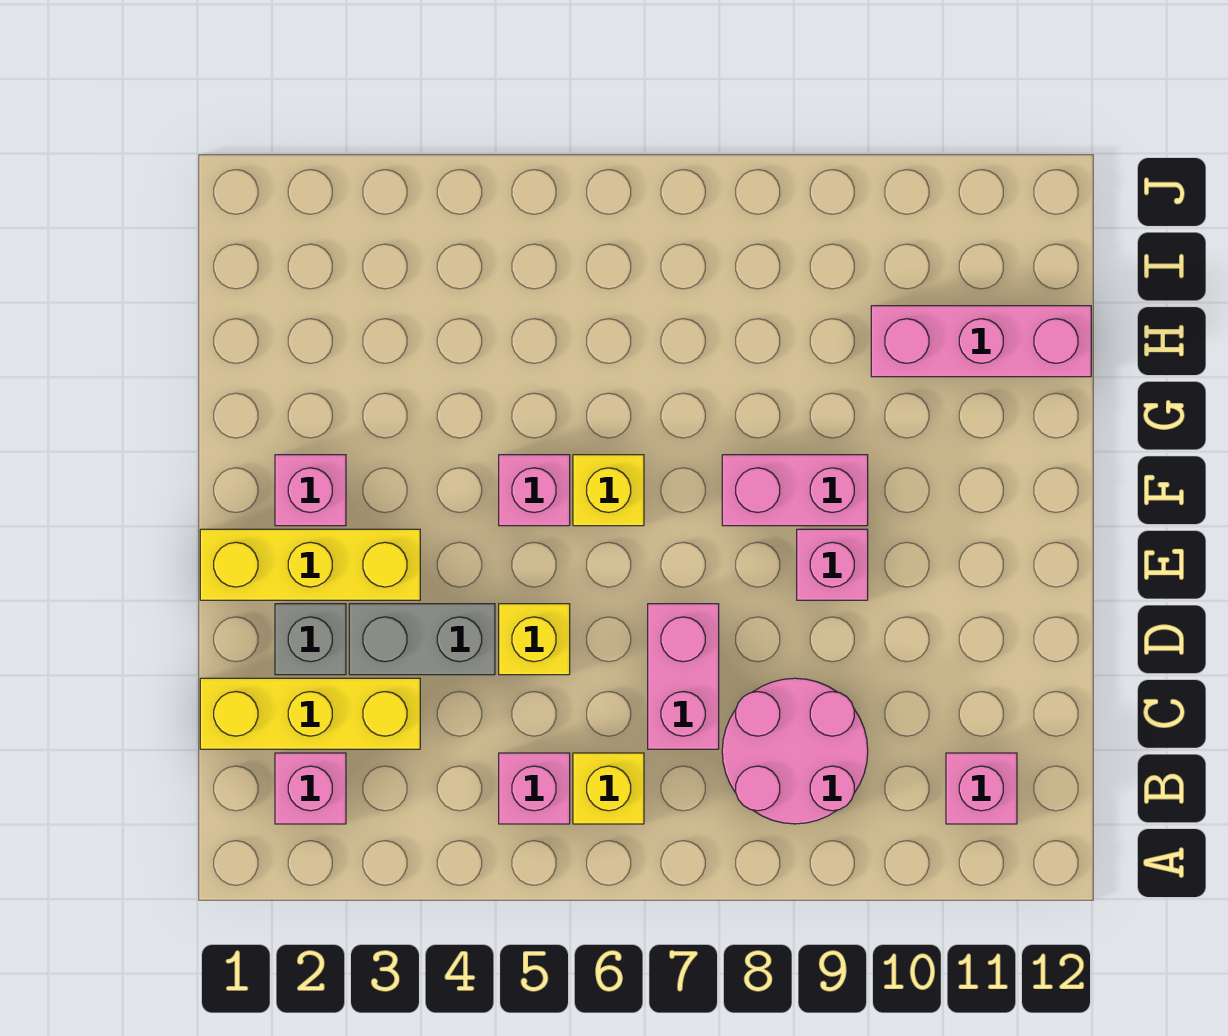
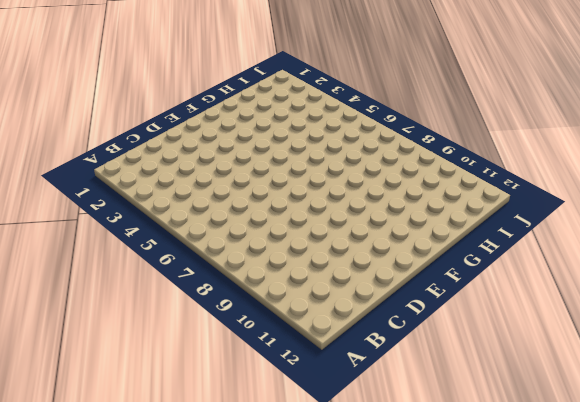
none -> pink brick B2 level 1
none -> pink brick B5 level 1
none -> yellow brick B6 level 1

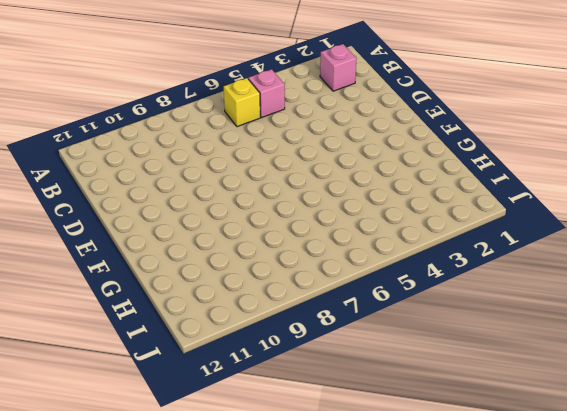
none -> pink round brick B8:C9 level 1
none -> pink brick B11 level 1
none -> yellow brick C1:C3 level 1

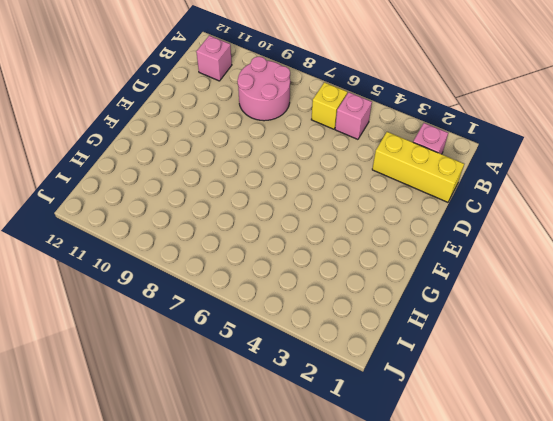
none -> pink brick C7:D7 level 1
none -> grey brick D2 level 1
none -> grey brick D3:D4 level 1

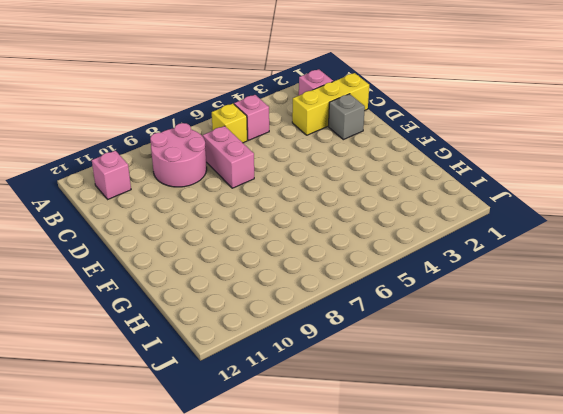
none -> grey brick D3:D4 level 1
none -> yellow brick D5 level 1
none -> yellow brick E1:E3 level 1

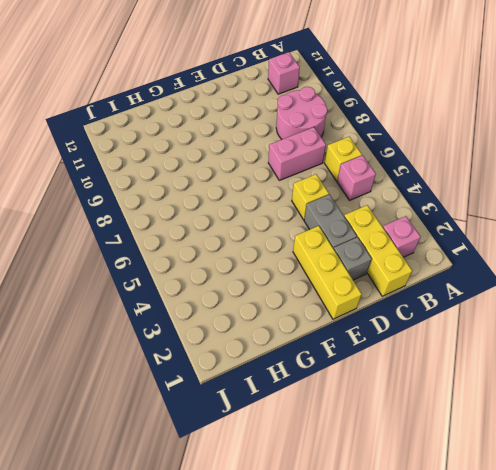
none -> pink brick E9 level 1
none -> pink brick F2 level 1
none -> pink brick F5 level 1

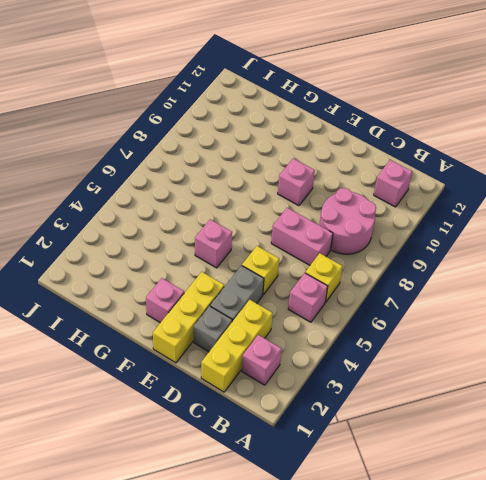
none -> yellow brick F6 level 1
none -> pink brick F8:F9 level 1
none -> pink brick H10:H12 level 1

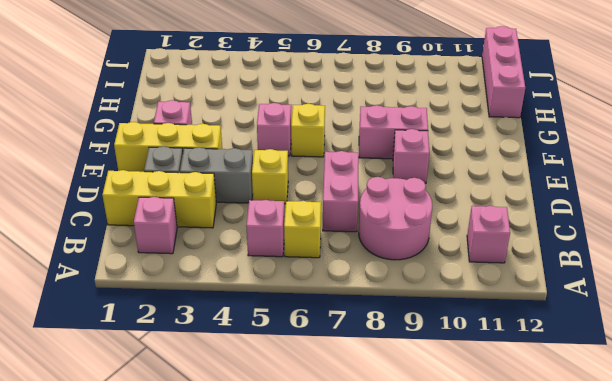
pink brick H12:J12 level 1 -> pink brick H10:H12 level 1

